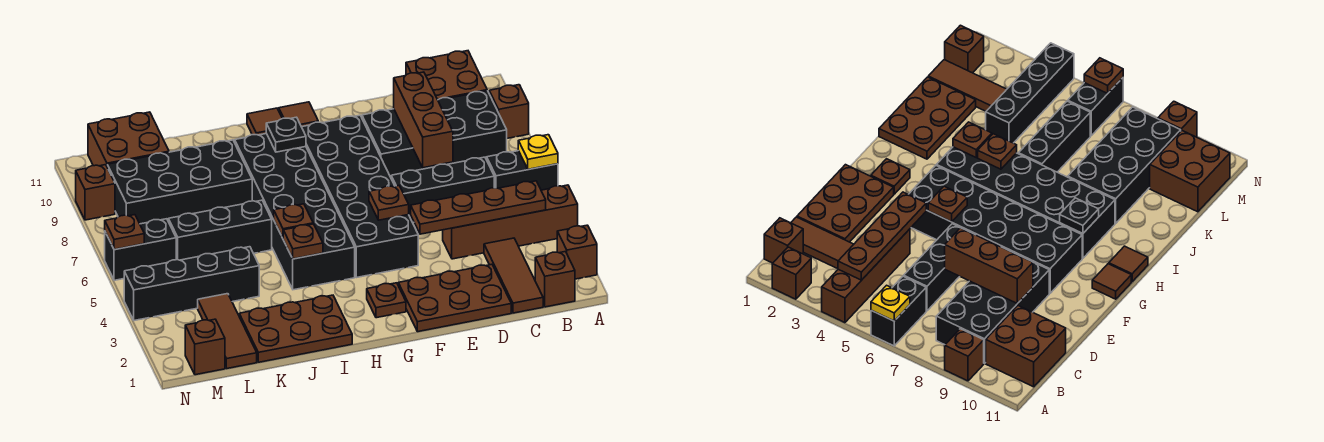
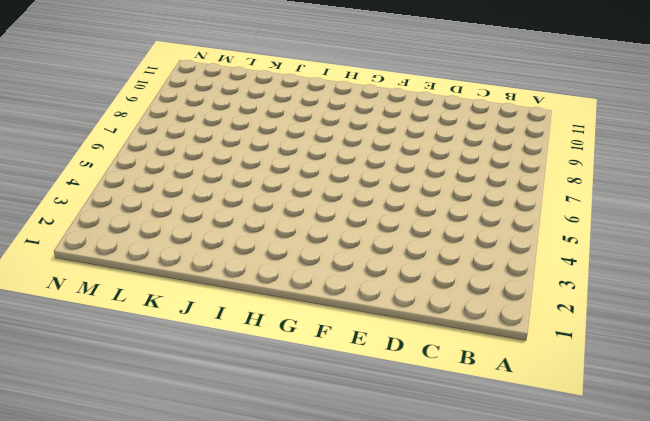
none -> brown brick A2 level 1
none -> brown brick A4:D4 level 1
none -> black brick A6:B6 level 1
none -> brown brick A9 level 1

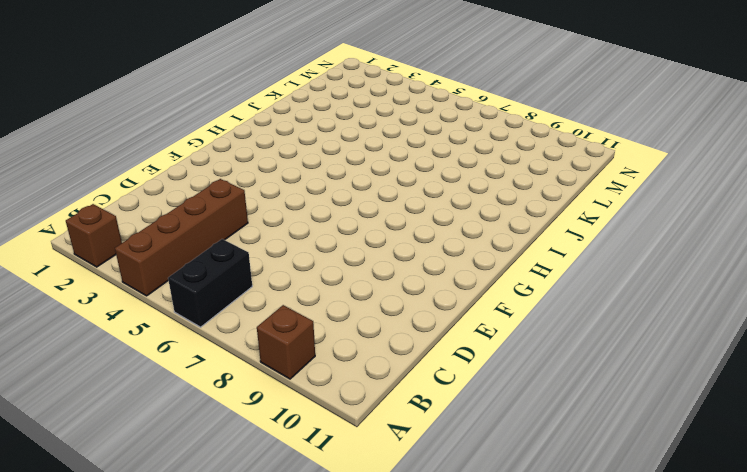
none -> brown brick B1 level 1
none -> black brick B8:E9 level 1
none -> brown brick B10:C11 level 1
none -> brown tile C1:C3 level 1

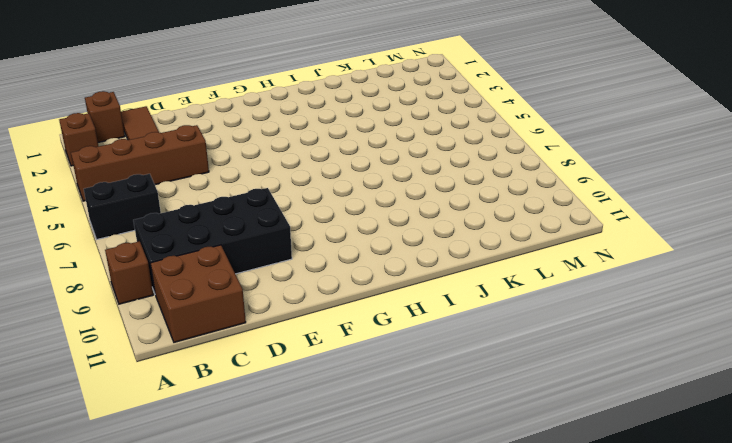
none -> black brick C6:E6 level 1
none -> brown plate D1:F2 level 1
none -> black brick F4:G9 level 1
none -> brown plate G2 level 1

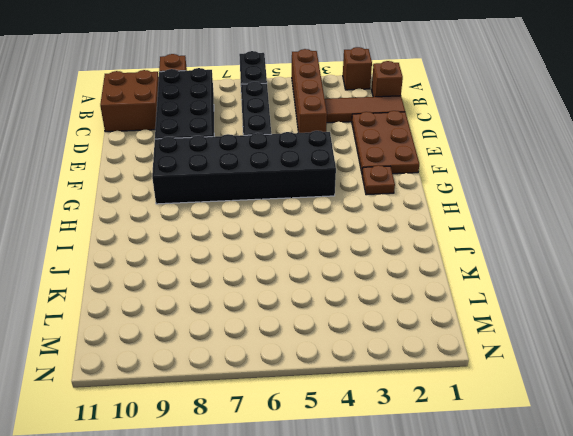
none -> brown tile G11 level 1
none -> black brick H4:I9 level 1
none -> brown tile H11 level 1
none -> brown plate I1:K2 level 1

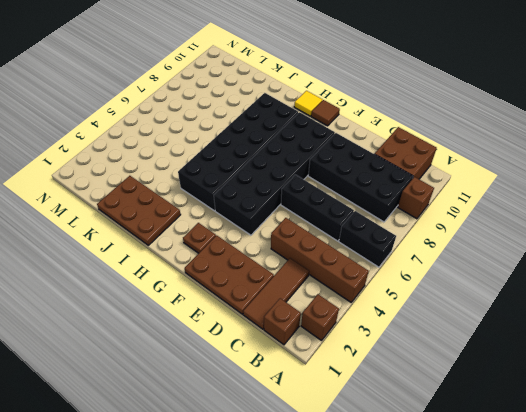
yellow tile H11 level 1 -> brown tile H11 level 1
none -> black brick J6:L6 level 1
none -> black brick J8:M9 level 1
none -> black brick K4:N4 level 1
none -> brown tile L1:L3 level 1

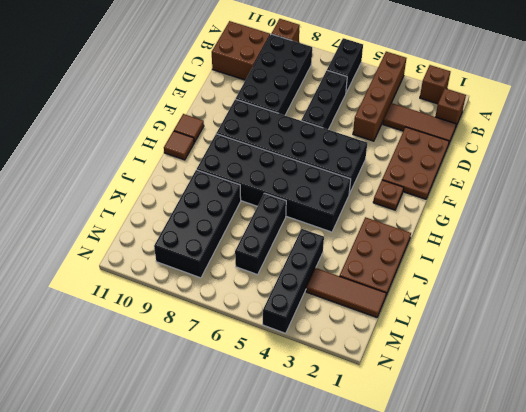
none -> brown brick L10:M11 level 1
none -> brown brick M1 level 1
none -> black brick M6:N6 level 1
none -> brown brick N9 level 1

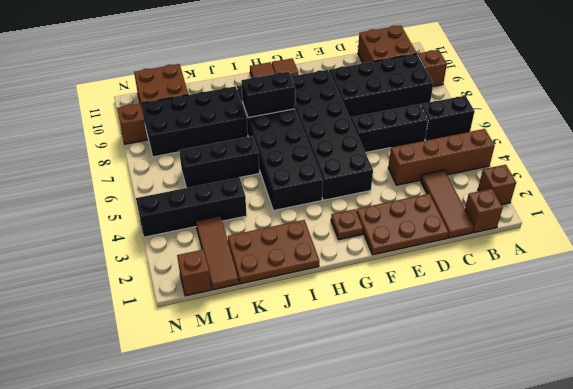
black brick H8:I8 level 2 -> black brick M6:N6 level 1
none -> yellow plate A6 level 2
none -> brown plate B4:E4 level 2
none -> brown brick D7:D9 level 2
none -> brown plate F5 level 2

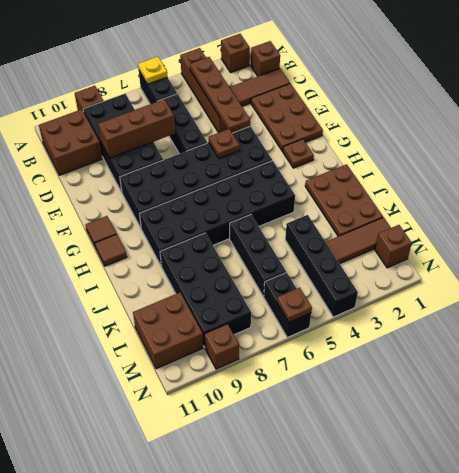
none -> black plate H9 level 2
none -> brown plate I4 level 2
none -> brown plate I5 level 2

